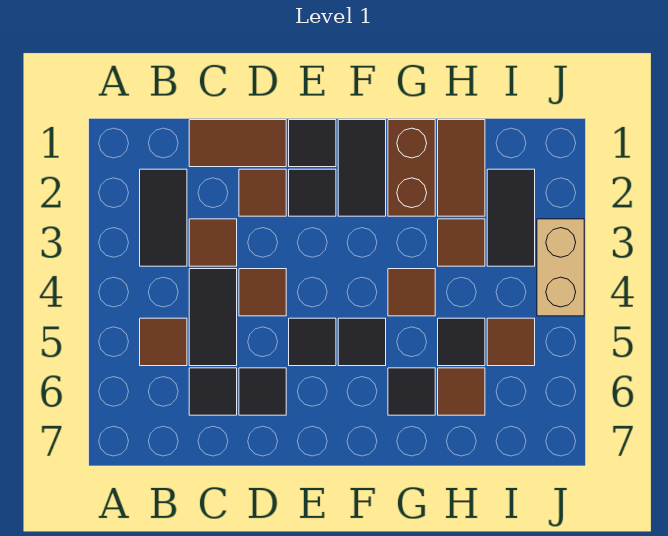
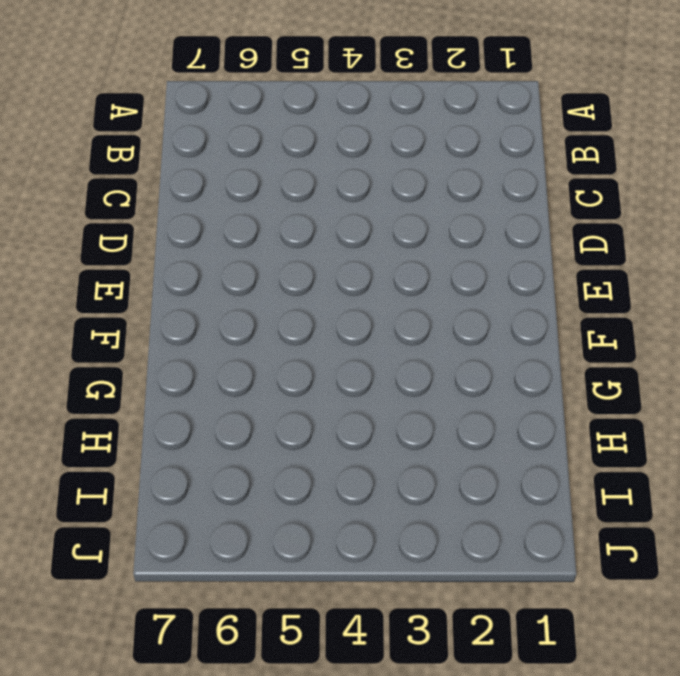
none -> black tile B2:B3 level 1
none -> brown tile B5 level 1
none -> brown tile C1:D1 level 1

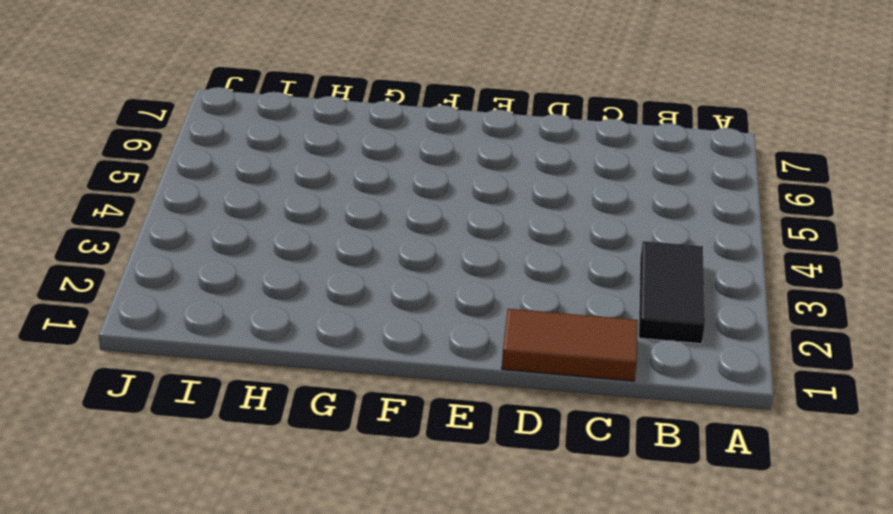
none -> brown tile B5 level 1
none -> brown tile C3 level 1
none -> black tile C4:C5 level 1

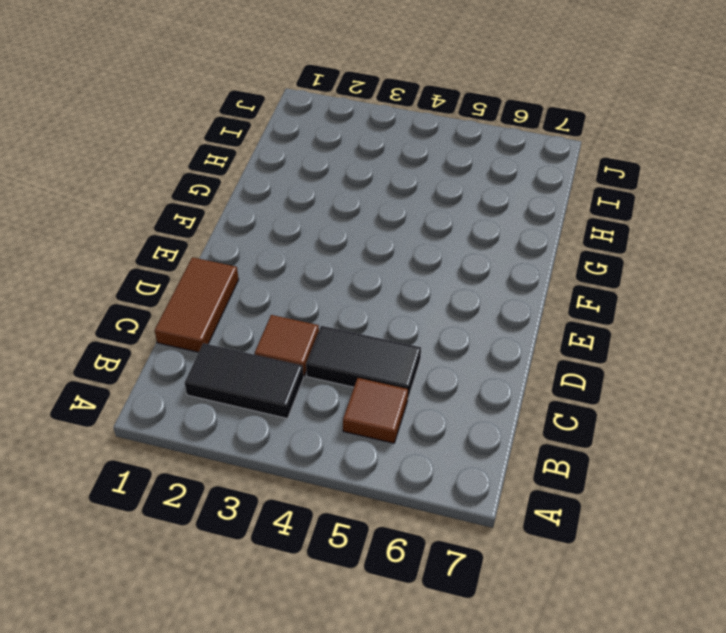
none -> black tile C6 level 1
none -> brown tile D2 level 1
none -> brown tile D4 level 1

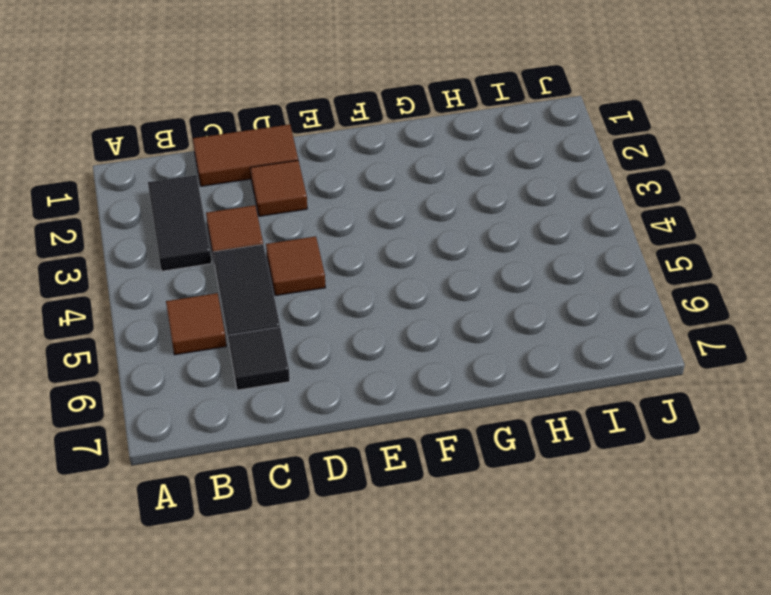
none -> black tile D6 level 1
none -> black tile E1 level 1
none -> black tile E2 level 1

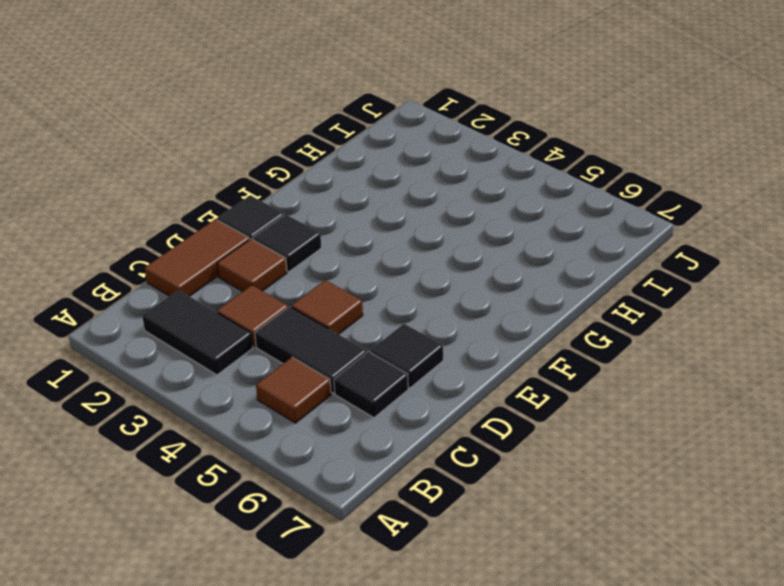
none -> black tile E5 level 1
none -> black tile F1:F2 level 1
none -> black tile F5 level 1

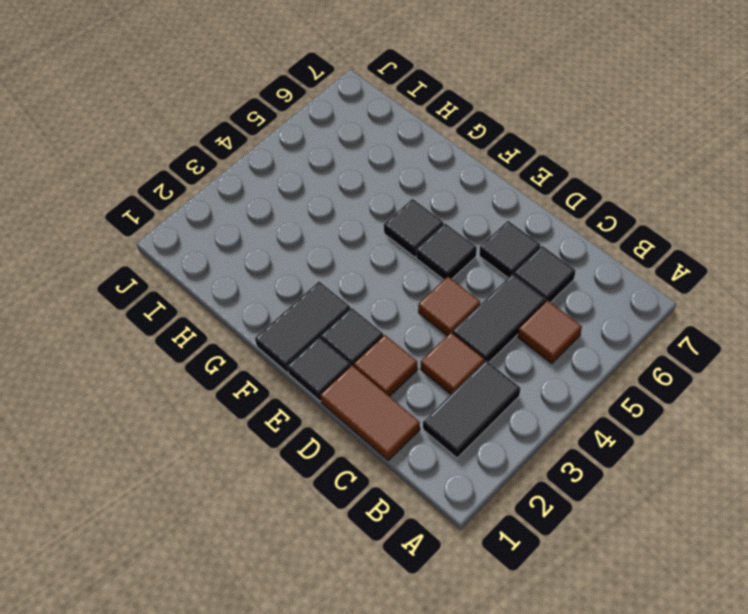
none -> brown brick G1:G2 level 1
none -> brown tile G4 level 1
none -> black tile G6 level 1

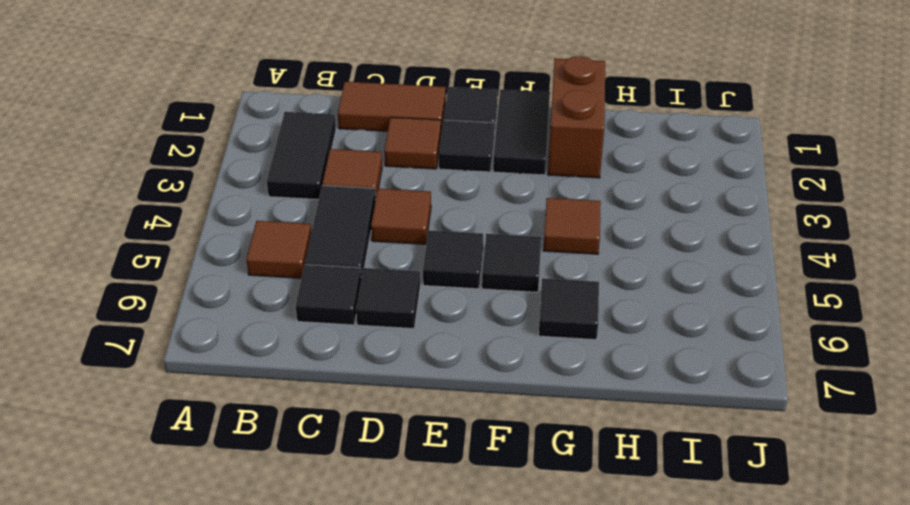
none -> brown tile H1:H2 level 1
none -> brown tile H3 level 1
none -> black tile H5 level 1

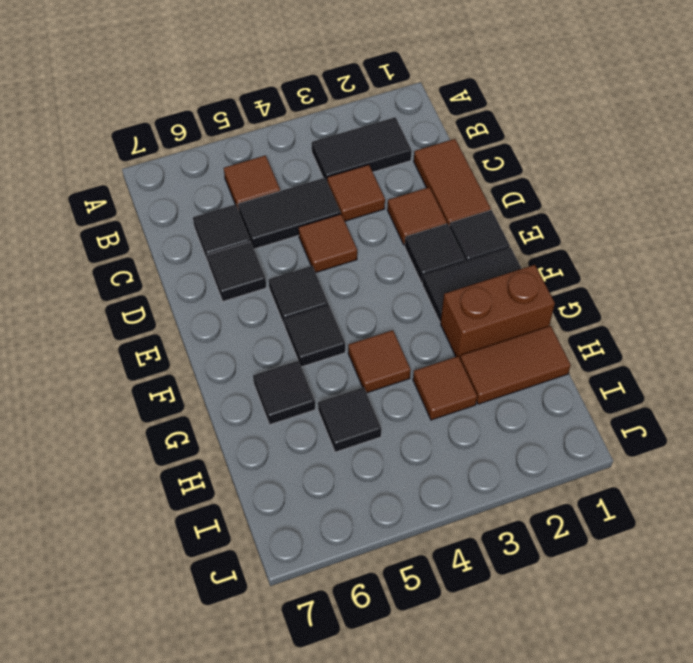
none -> brown tile H6 level 1
none -> black tile I2:I3 level 1
none -> brown tile I5 level 1

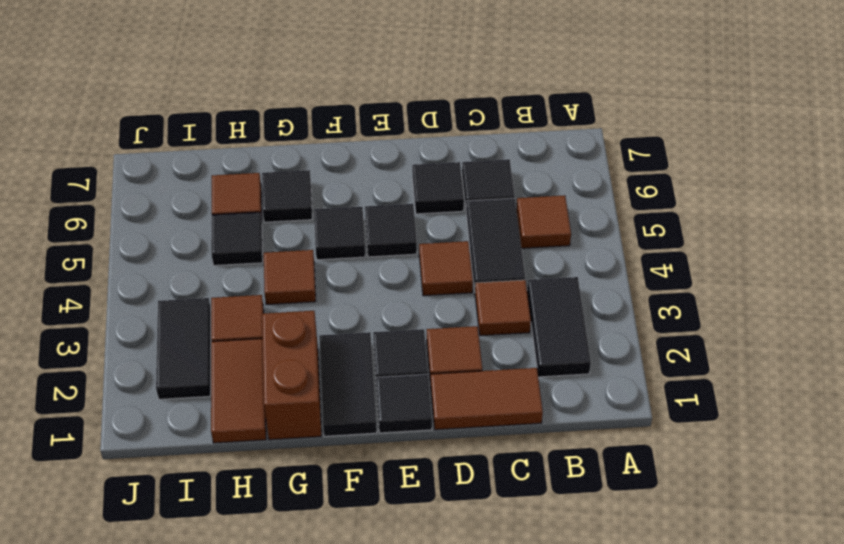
none -> brown tile I5 level 1
none -> tan brick J3:J4 level 1

